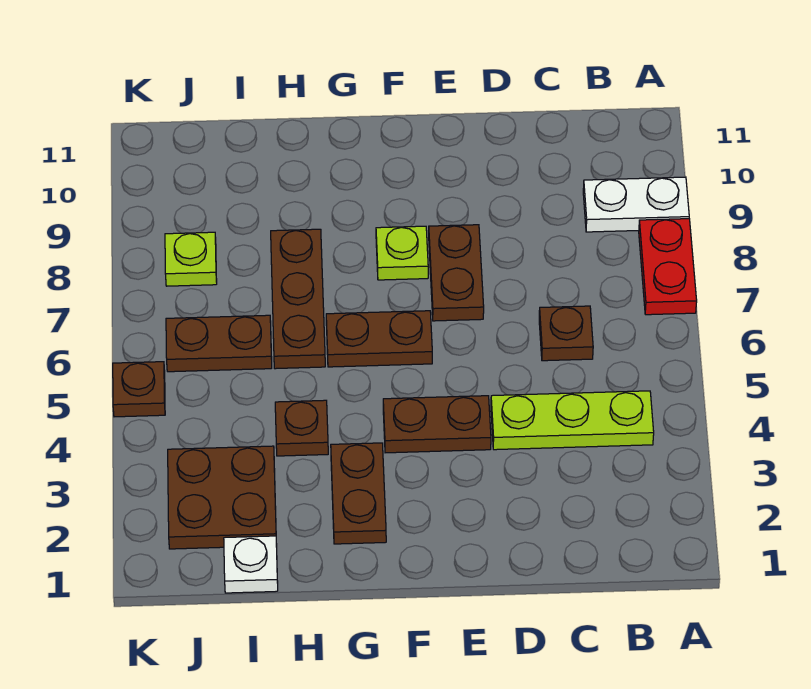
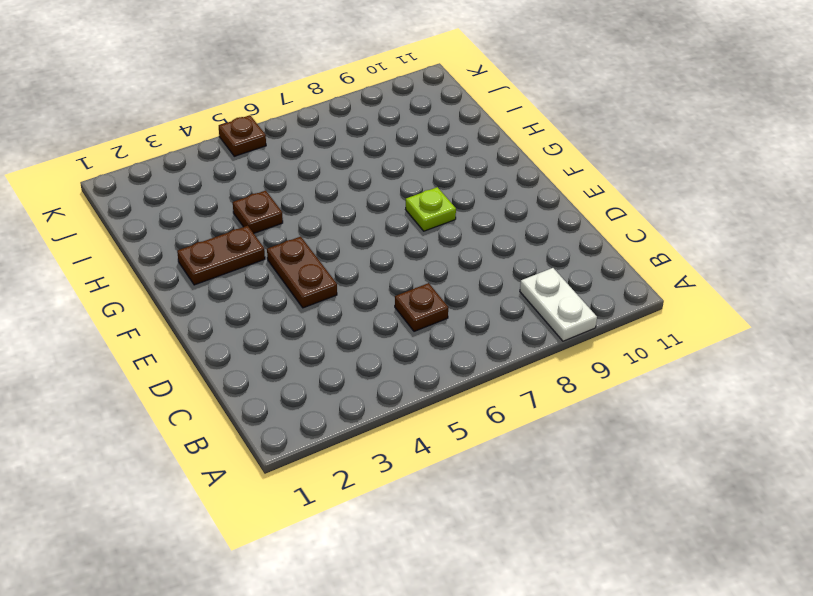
none -> red plate A7:A8 level 1
none -> lime plate B4:D4 level 1
none -> brown plate E7:E8 level 1

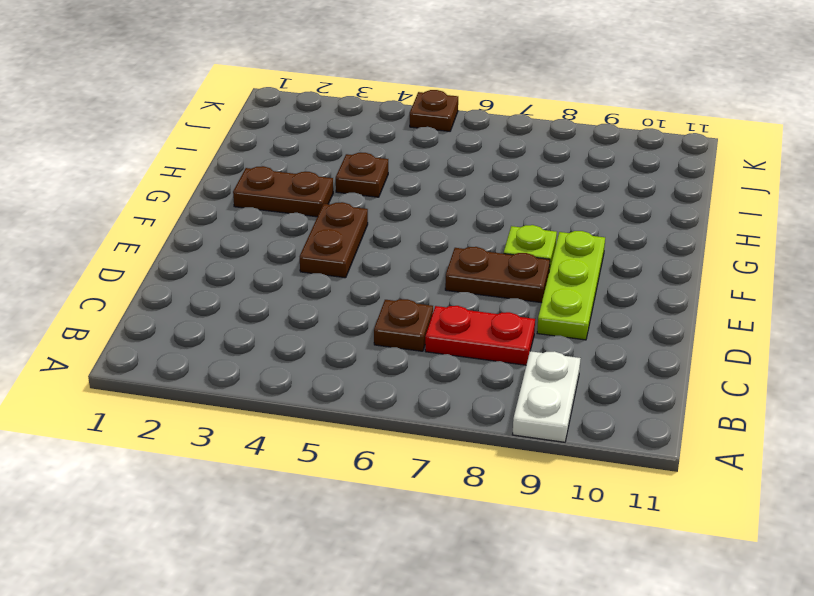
red plate C7:C8 level 1 -> red plate A7:A8 level 1
lime plate D9:F9 level 1 -> lime plate B4:D4 level 1
none -> brown plate F6:G6 level 1
none -> brown plate H6:H8 level 1
none -> white plate I1 level 1

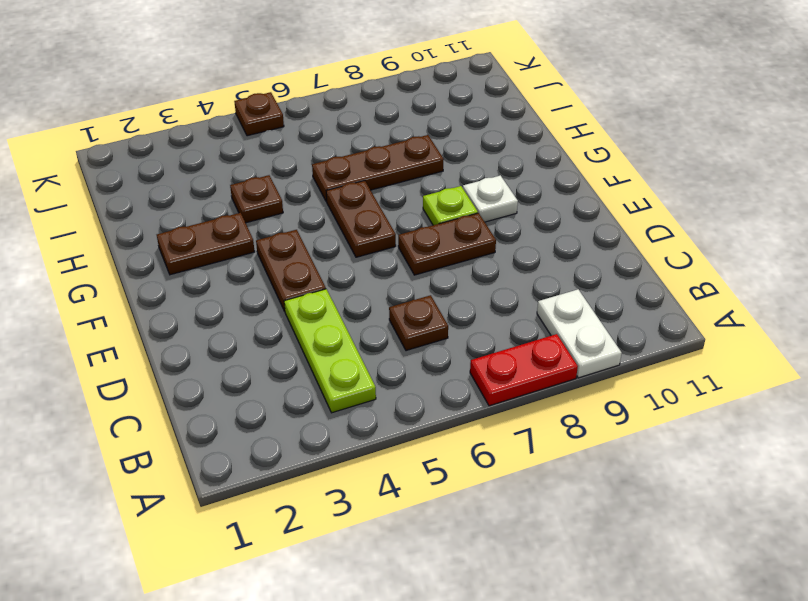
white plate F9 level 1 -> white plate I1 level 1
none -> brown plate I2:J3 level 1
none -> brown plate I6:J6 level 1
none -> lime plate J8 level 1

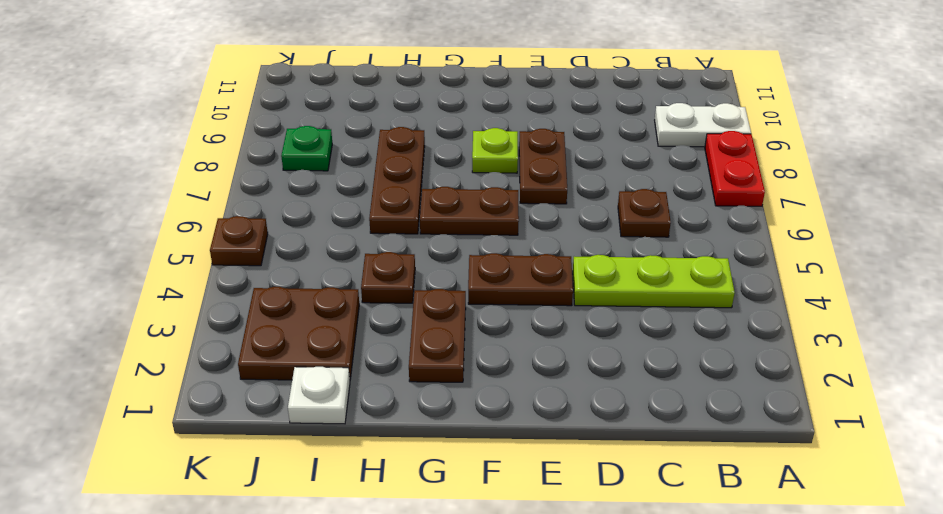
green plate J8 level 1 -> lime plate J8 level 1
none -> brown plate I6:J6 level 1

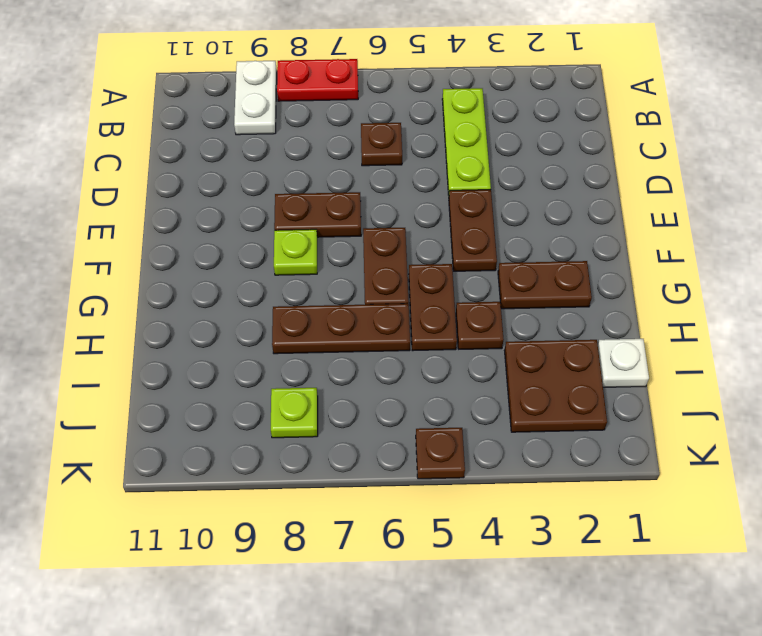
brown plate G5:H5 level 1 -> brown plate I6:J6 level 1

